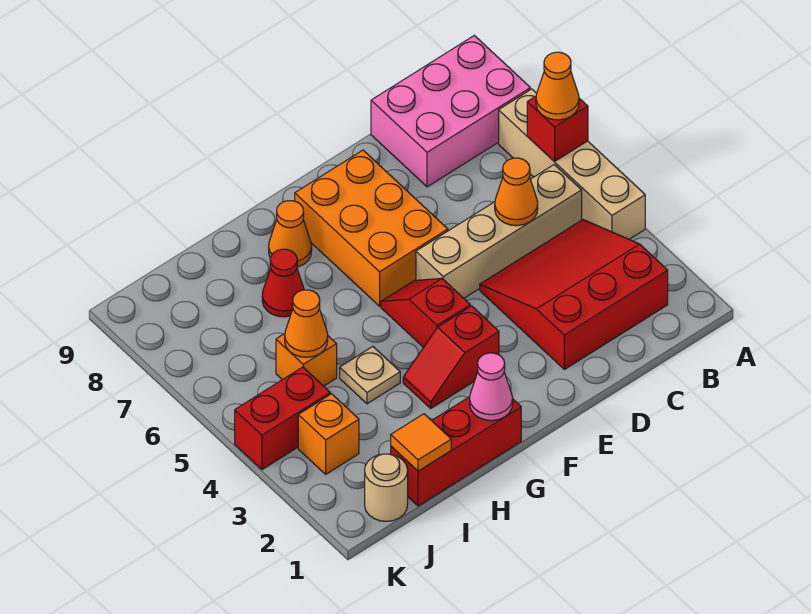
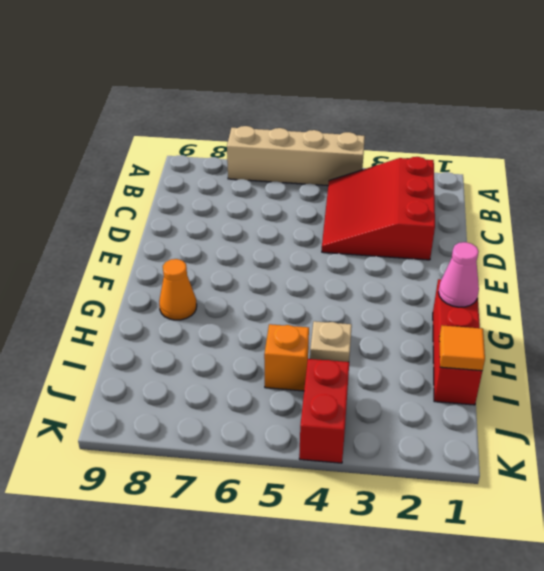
none -> pink brick A8:C9 level 1
none -> tan brick B5:E5 level 1
none -> orange brick E6:F8 level 1

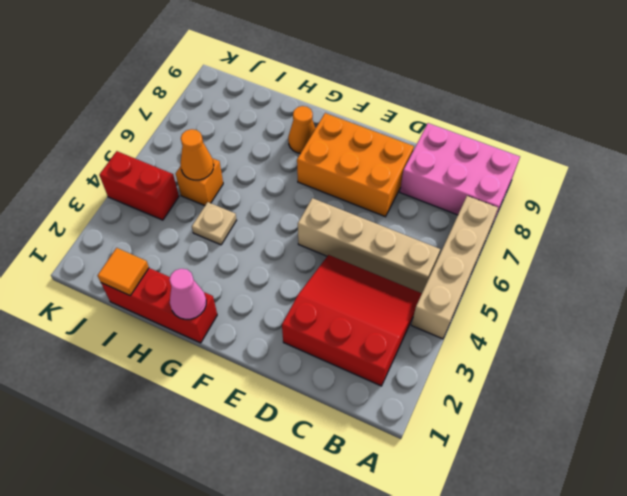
orange brick D7:F8 level 1 -> orange brick E6:F8 level 1
none -> red slope F3:G3 level 1 top F
none -> red slope F4:F5 level 1 top 4
none -> red cone H7 level 1

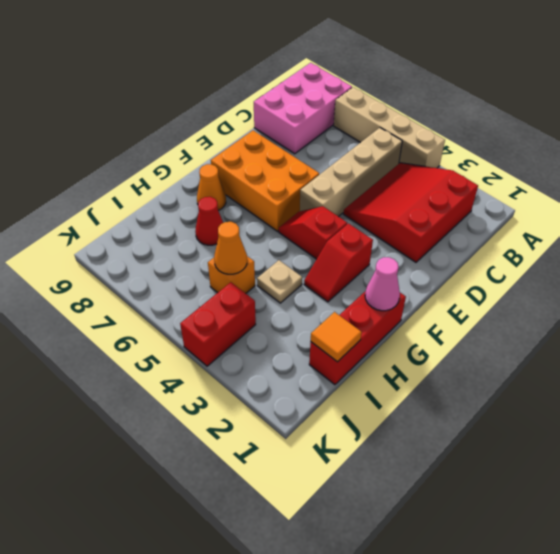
none -> tan round brick J1 level 1
none -> orange brick J3 level 1
none -> red brick A6 level 2

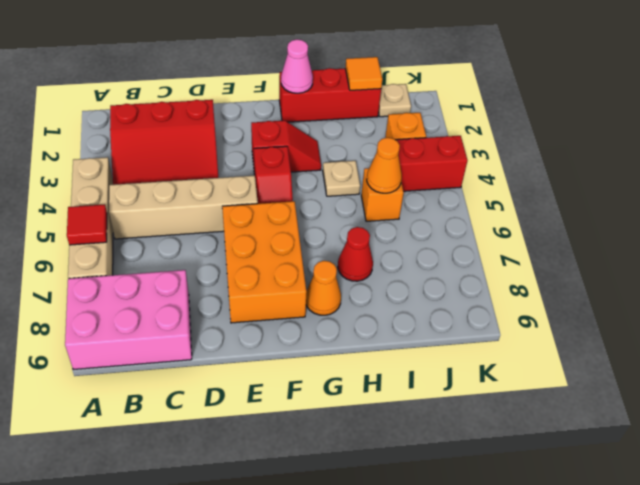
red tile A6 level 2 -> red brick A6 level 2
tan plate J1 level 1 -> tan round brick J1 level 1
none -> orange cone C5 level 2
none -> orange cone A6 level 3

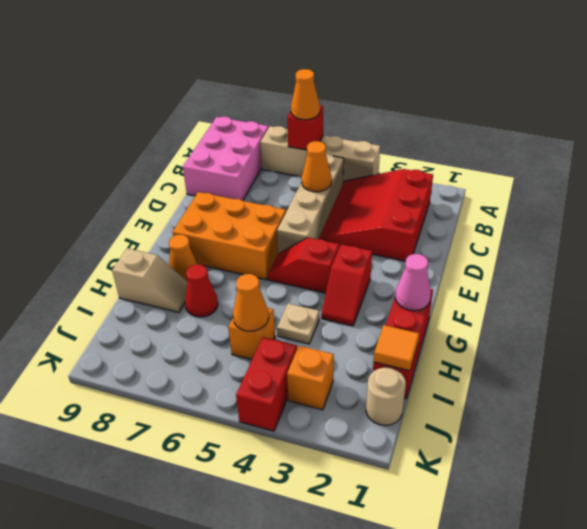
tan slope H8:H9 level 1 top 9 -> none

